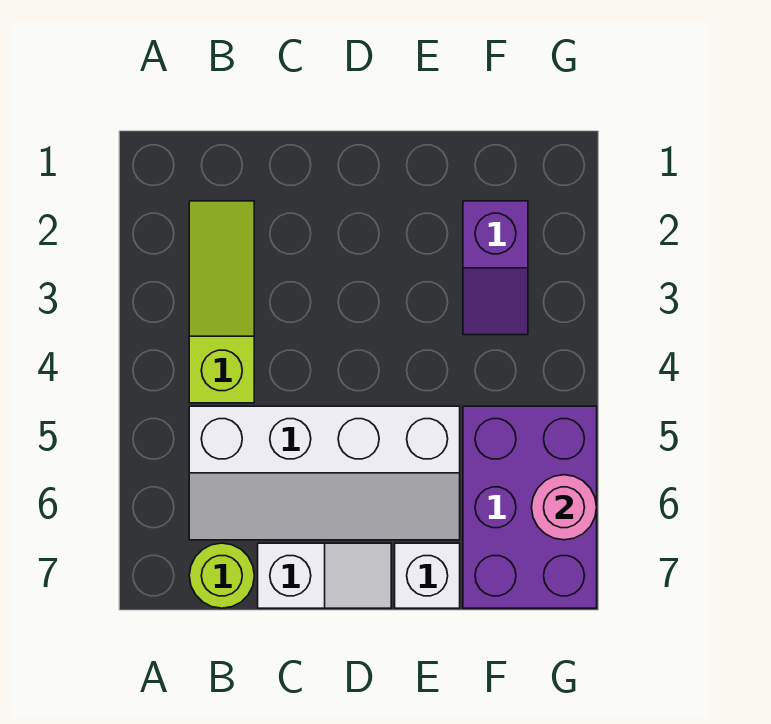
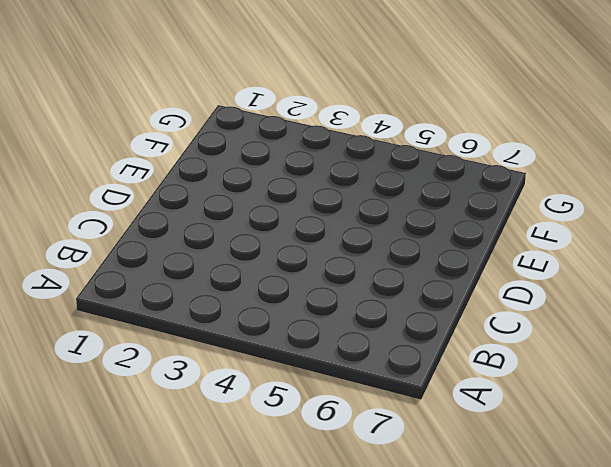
none -> lime slope B2:B4 level 1 top 4
none -> white slope B5:E6 level 1 top 5

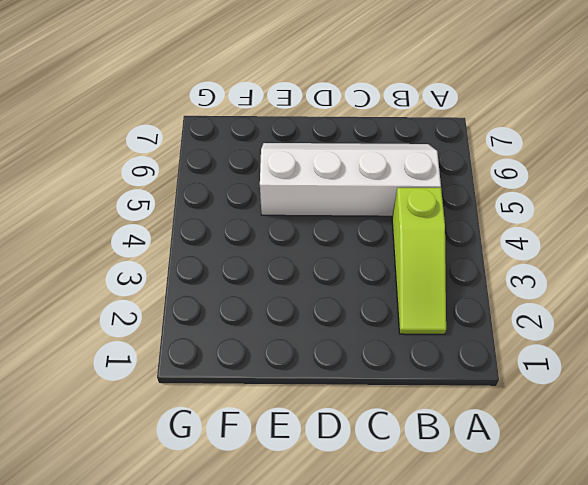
none -> lime round brick B7 level 1
none -> white slope C7:D7 level 1 top C

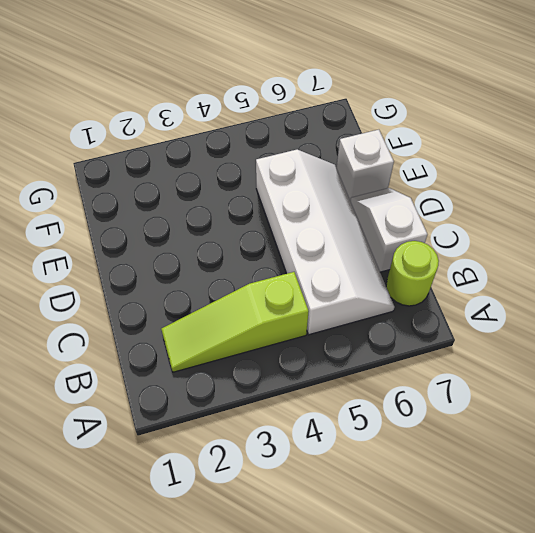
none -> purple slope F2:F3 level 1 top 2
none -> purple brick F5:G7 level 1

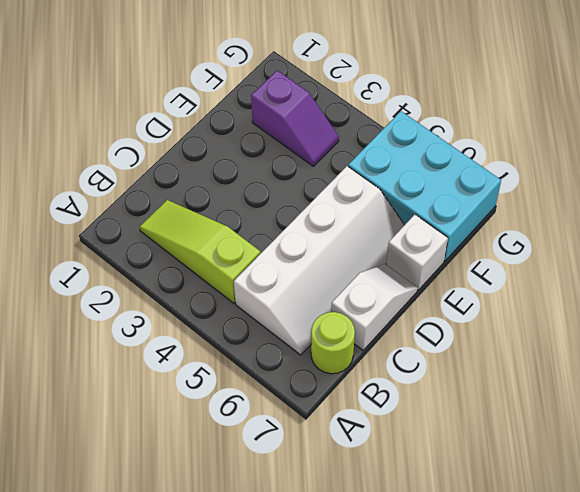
cyan brick F5:G7 level 1 -> purple brick F5:G7 level 1
none -> pink round brick G6 level 2

